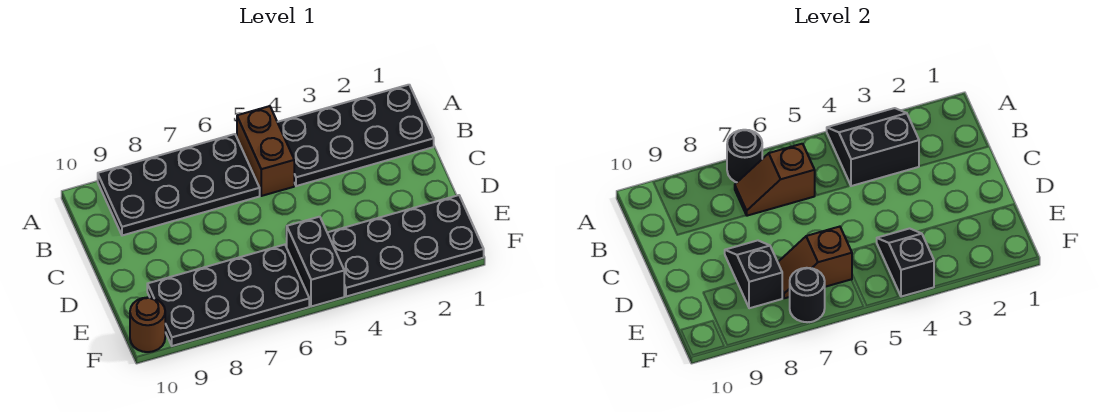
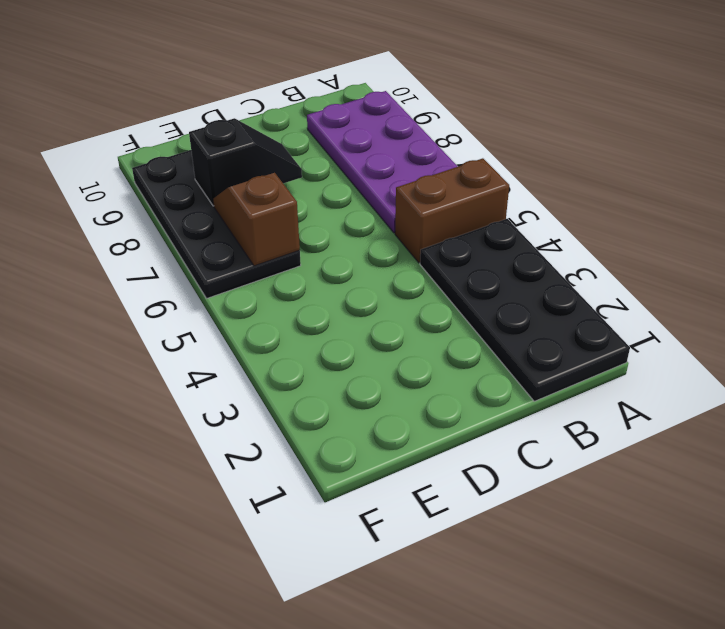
purple plate A6:B9 level 1 -> black plate A6:B9 level 1
none -> black plate E1:F4 level 1
none -> black brick E5:F5 level 1
none -> brown round brick F10 level 1

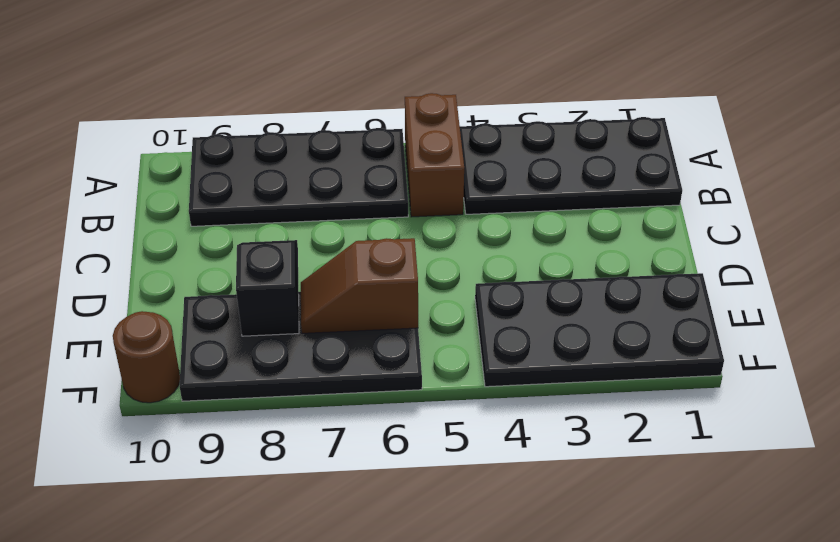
none -> black brick E5:F5 level 1
none -> black slope A3:B4 level 2 top B
none -> black round brick A7 level 2

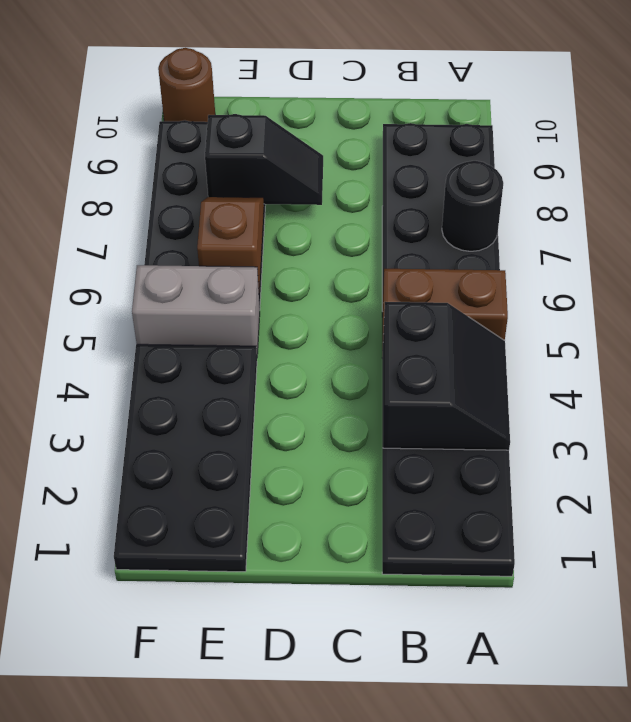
grey brick E5:F5 level 1 -> black brick E5:F5 level 1
none -> brown slope B6:B7 level 2 top 6
none -> black slope E4:F4 level 2 top F
none -> black round brick F7 level 2

